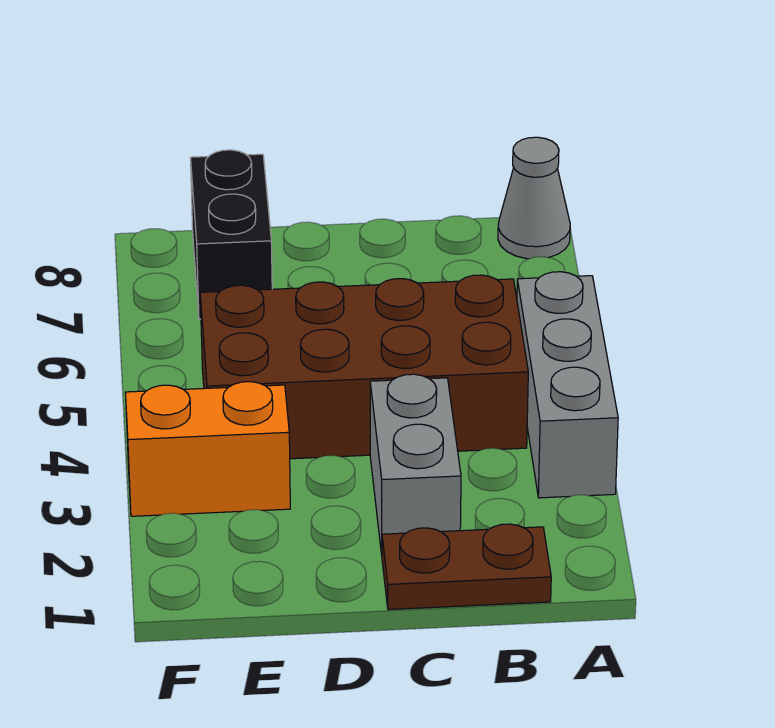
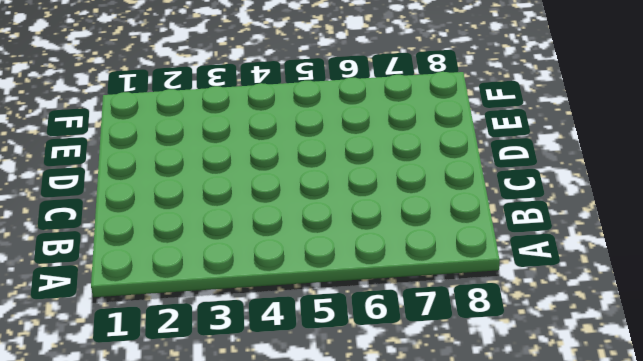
none -> grey brick A3:A5 level 1
none -> grey cone A8 level 1

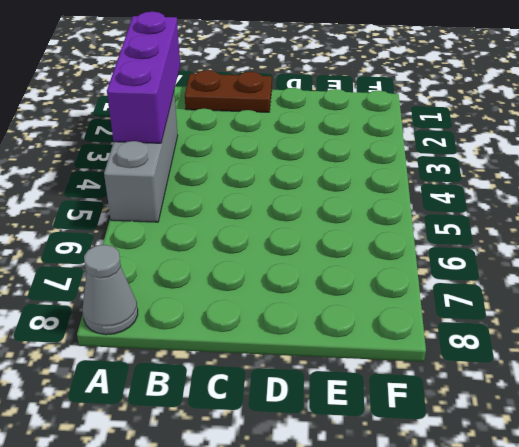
purple brick A2:A4 level 2 -> none
none -> brown brick B4:E5 level 1
none -> grey brick C2:C3 level 1

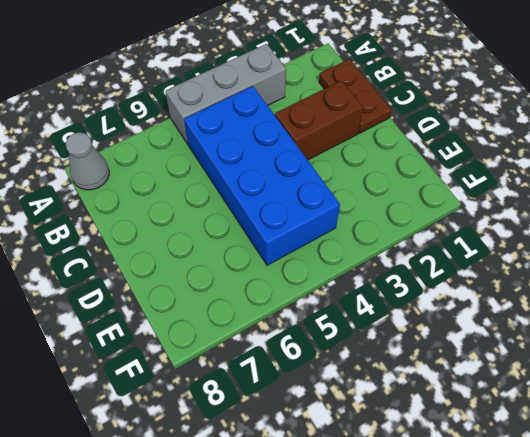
blue brick B4:E5 level 1 -> brown brick B4:E5 level 1
brown brick C2:C3 level 1 -> grey brick C2:C3 level 1
none -> orange brick E3:F3 level 1
none -> black brick E7:E8 level 1

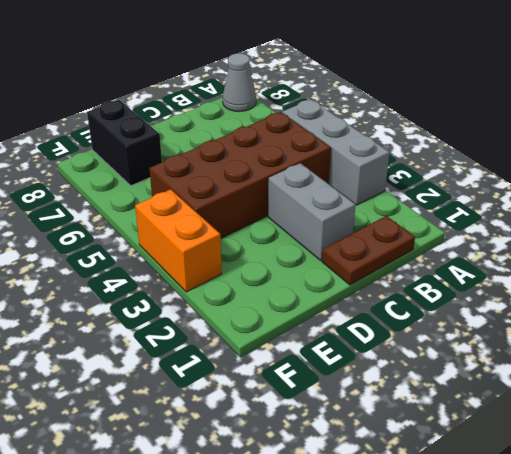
orange brick F3:F4 level 1 -> orange brick E3:F3 level 1

